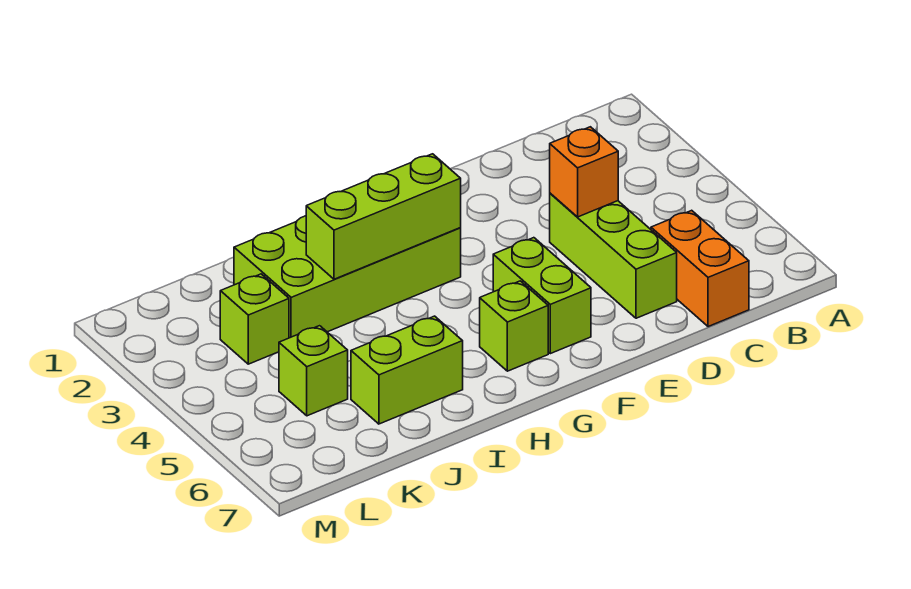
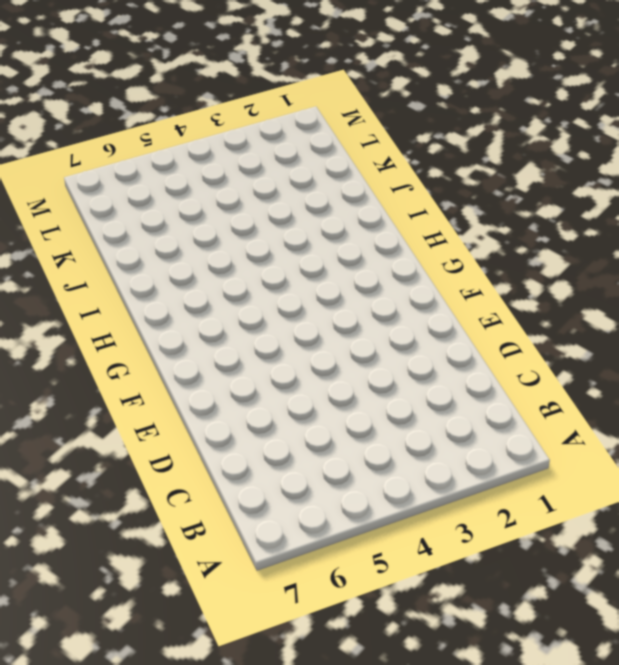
none -> orange brick C6:C7 level 1
none -> lime brick D4:D6 level 1

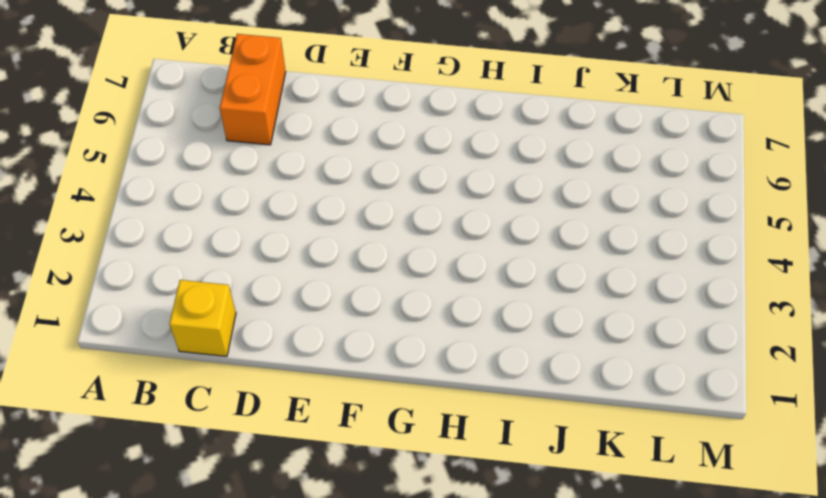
yellow brick C1 level 1 -> none
none -> lime brick D4:D6 level 1
none -> lime brick F5:F6 level 1

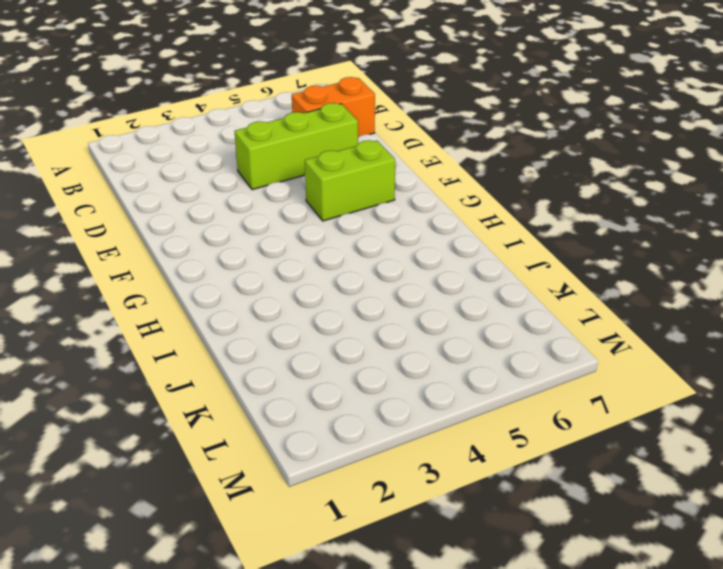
none -> lime brick G2:J3 level 1
none -> lime brick G6 level 1

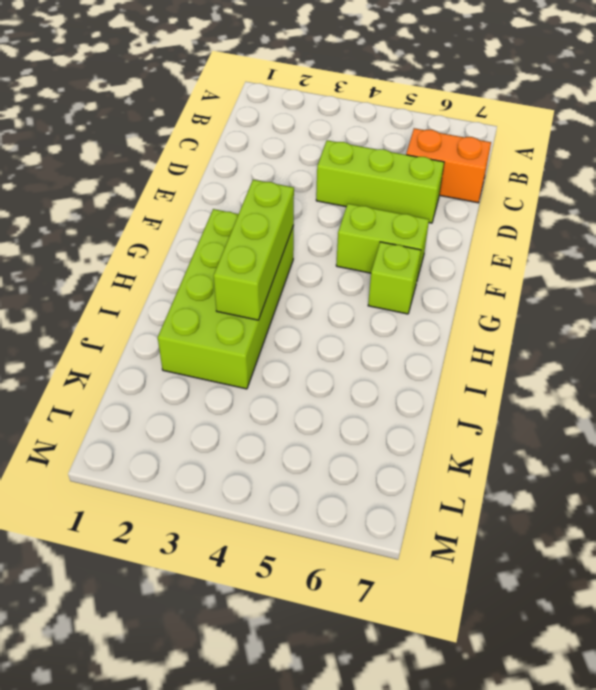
none -> lime brick I6:J6 level 1
none -> lime brick K3 level 1

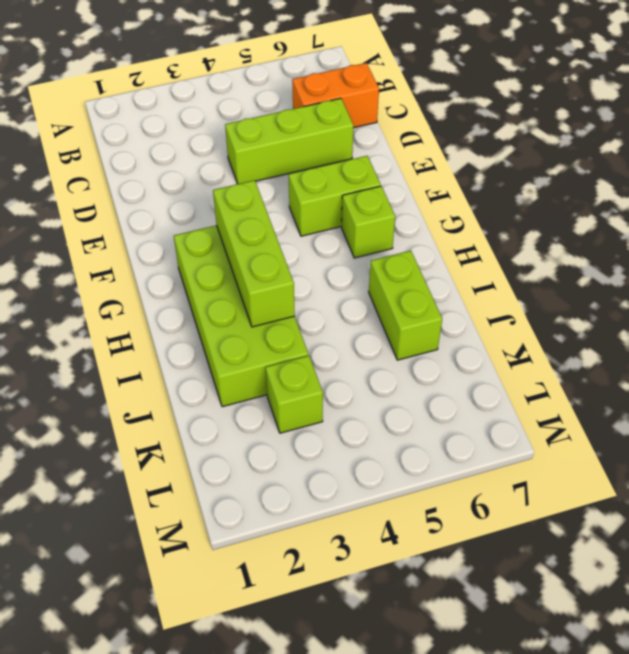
none -> lime brick K5 level 1
none -> orange brick D4 level 2

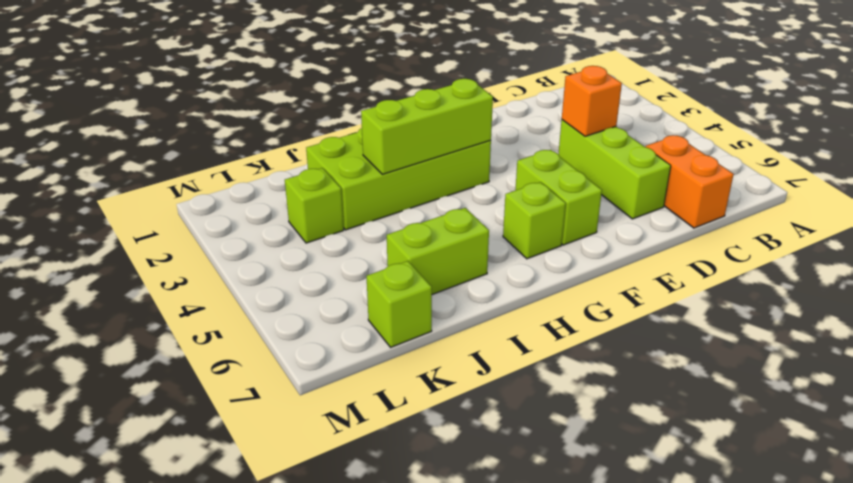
lime brick K7 level 1 -> lime brick K5 level 1

